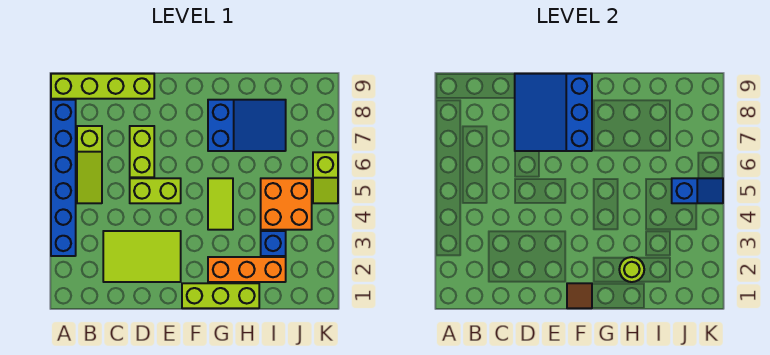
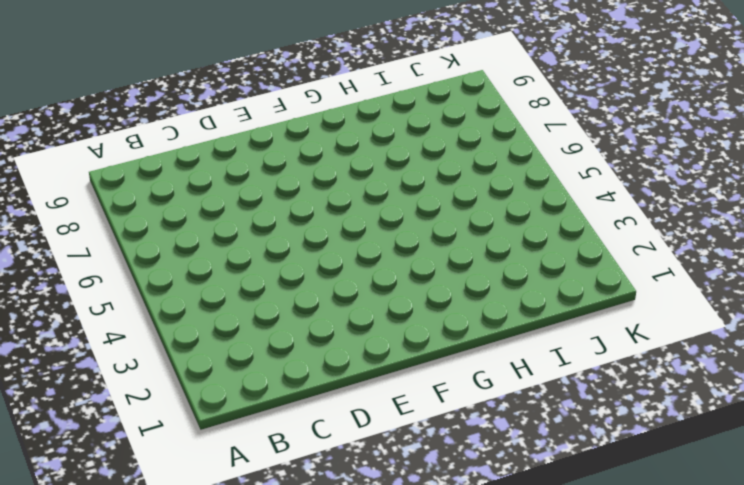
none -> blue brick A3:A8 level 1
none -> lime brick A9:D9 level 1
none -> lime slope B5:B7 level 1 top 7

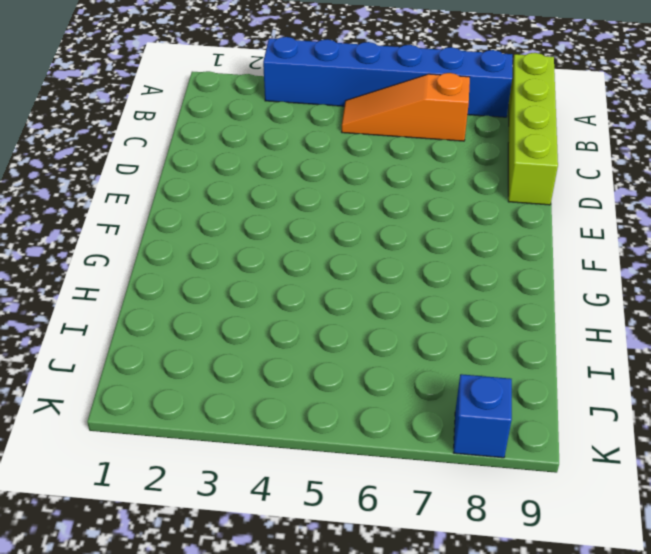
orange slope B5:B7 level 1 top 7 -> lime slope B5:B7 level 1 top 7
blue brick K8 level 1 -> blue brick I3 level 1
none -> lime tile C2:E3 level 1
none -> lime brick D5:E5 level 1
none -> lime brick D6:D7 level 1

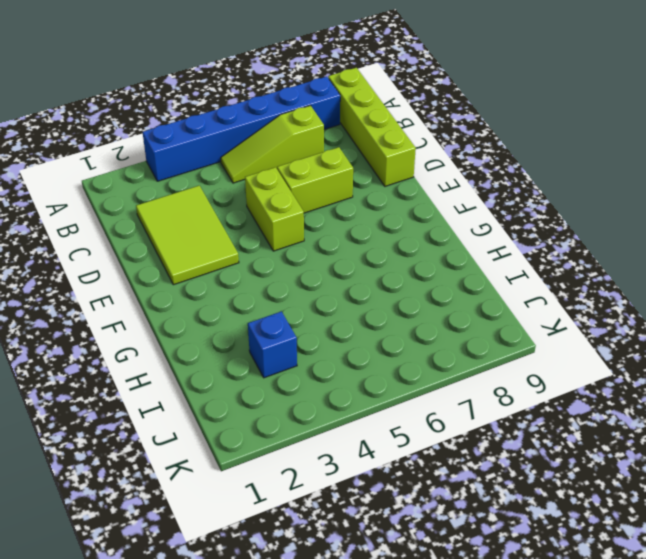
none -> lime brick F1:H1 level 1
none -> orange brick G2:I2 level 1
none -> lime tile G4:G5 level 1

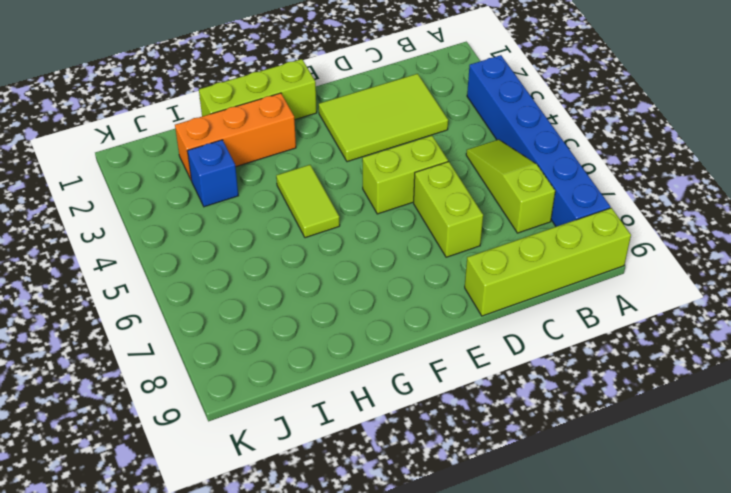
none -> blue slope G7:I8 level 1 top G
none -> orange brick I4:J5 level 1
none -> lime slope K5:K6 level 1 top 6

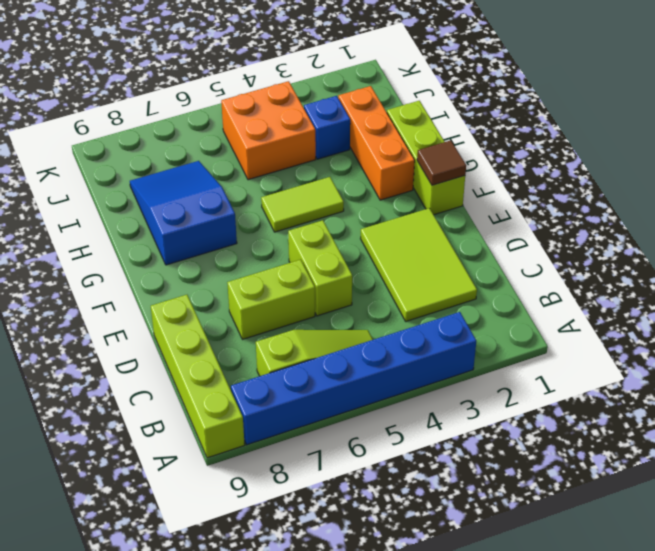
none -> lime slope K5:K6 level 1 top 6
none -> blue slope D7:F9 level 2 top F
none -> lime round brick H2 level 2

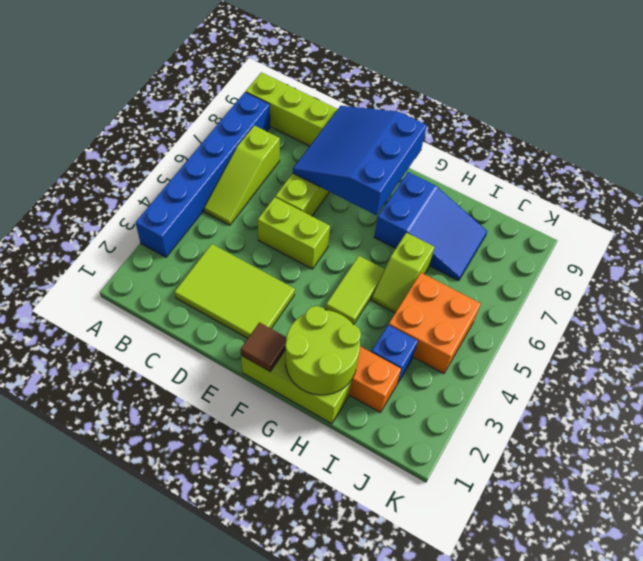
lime round brick G1:H2 level 2 -> lime round brick H2 level 2
lime slope H5:H6 level 1 top 6 -> lime slope K5:K6 level 1 top 6
none -> blue slope J5:K5 level 2 top J

